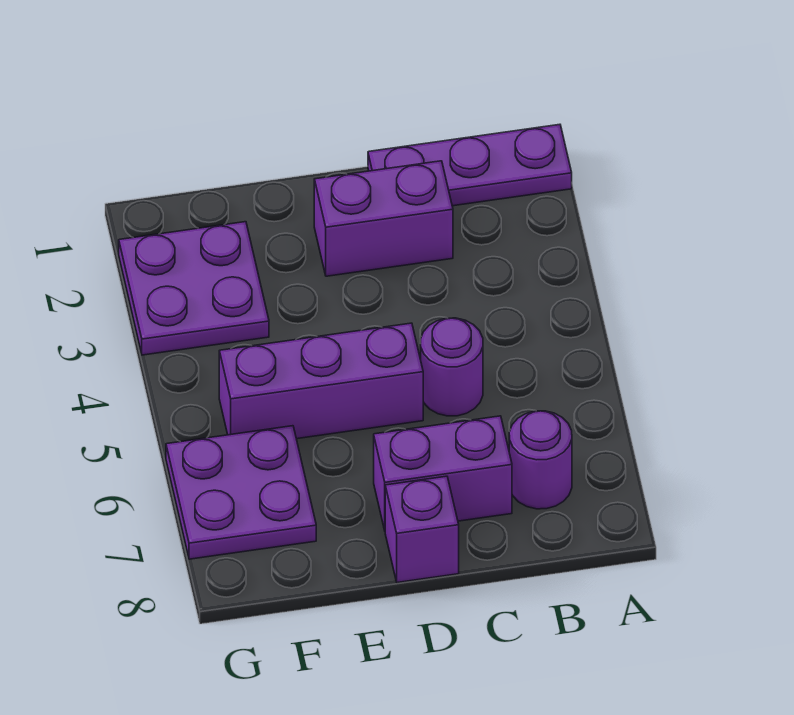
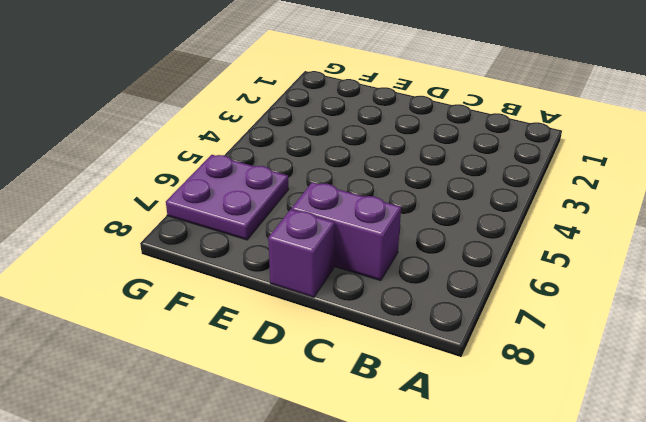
none -> purple plate A1:C1 level 1
none -> purple round brick B7 level 1

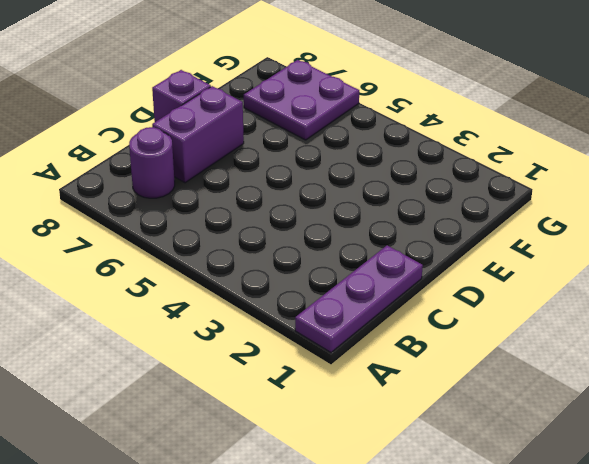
none -> purple brick C2:D2 level 1
none -> purple round brick C5 level 1

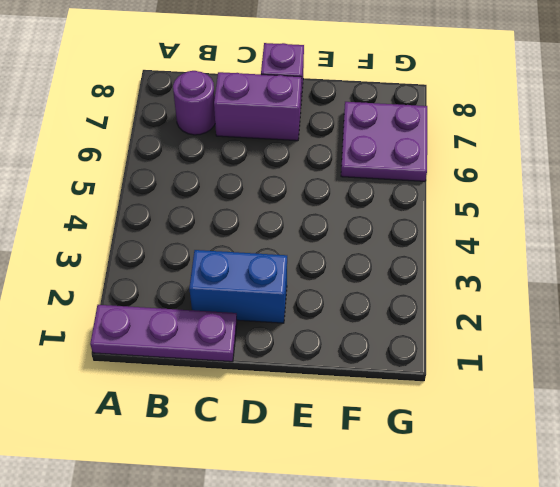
blue brick C2:D2 level 1 -> purple brick C2:D2 level 1
none -> purple round brick C5 level 1
none -> purple brick D5:F5 level 1

